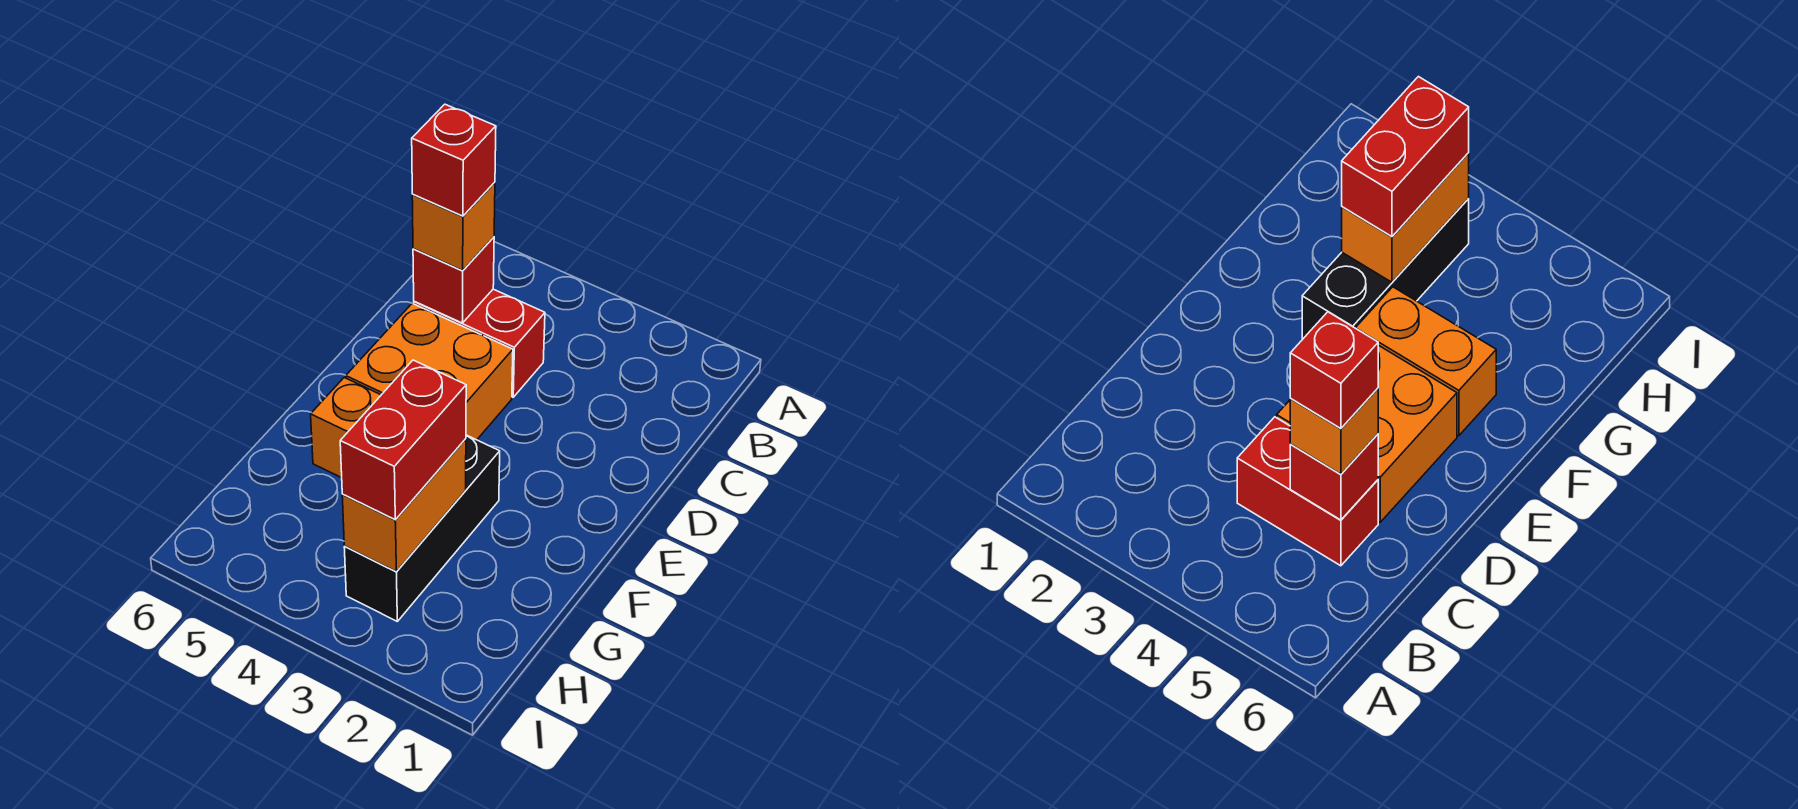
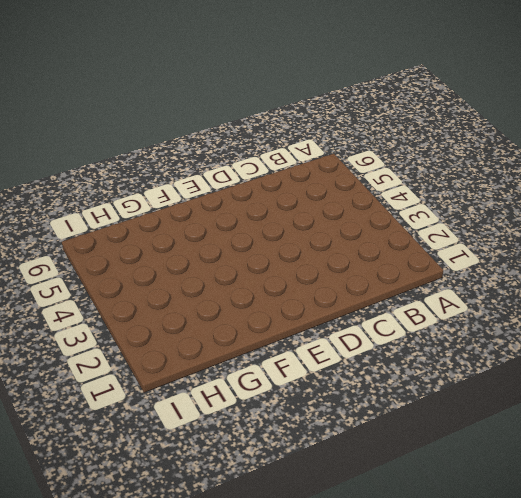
none -> red brick C4:C5 level 1
none -> orange brick D4:E5 level 1

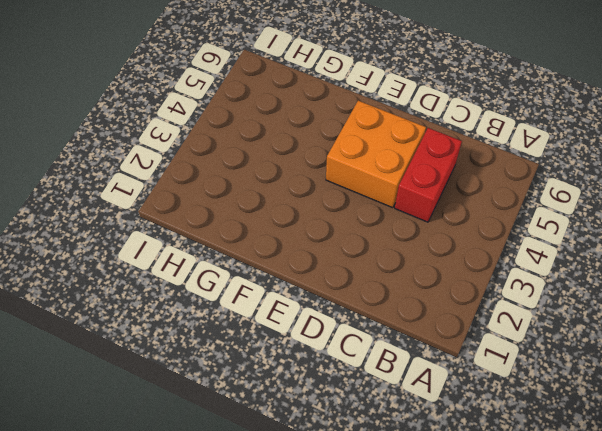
none -> black brick F3:H3 level 1
none -> orange brick F4:F5 level 1

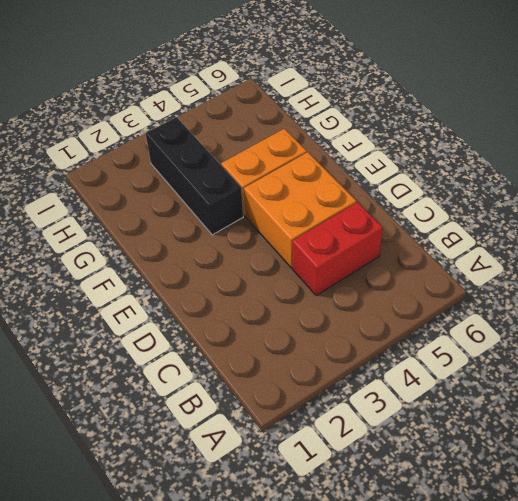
none -> red brick C5 level 2
none -> orange brick G3:H3 level 2

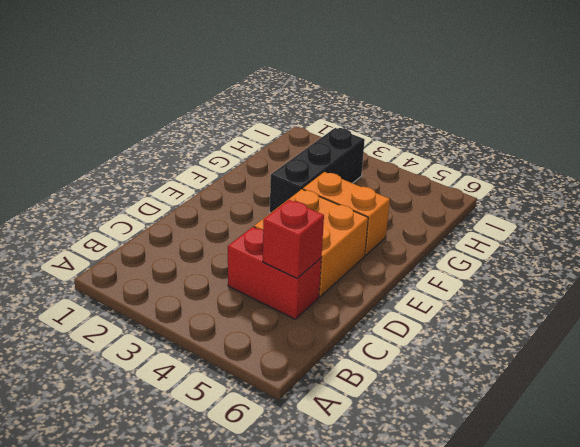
none -> orange brick G3:H3 level 2
none -> orange brick C5 level 3

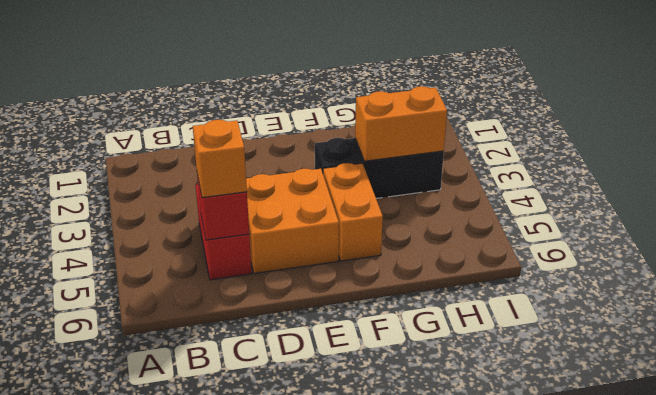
none -> red brick G3:H3 level 3
none -> red brick C5 level 4

